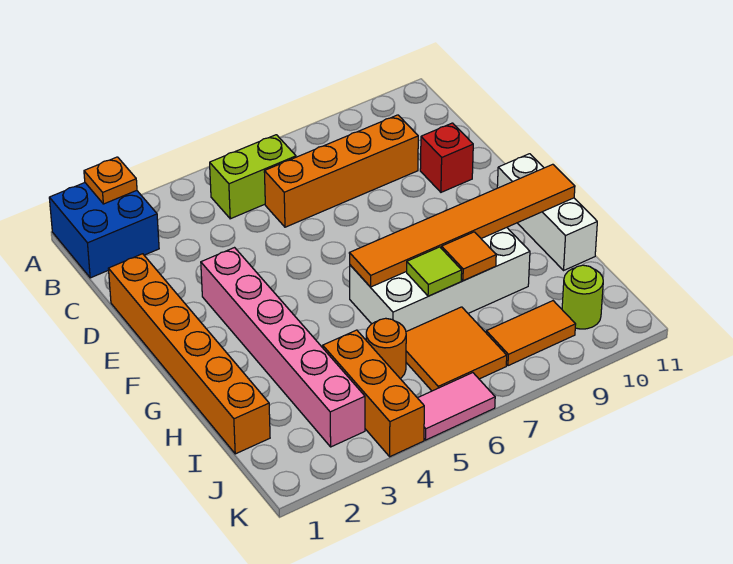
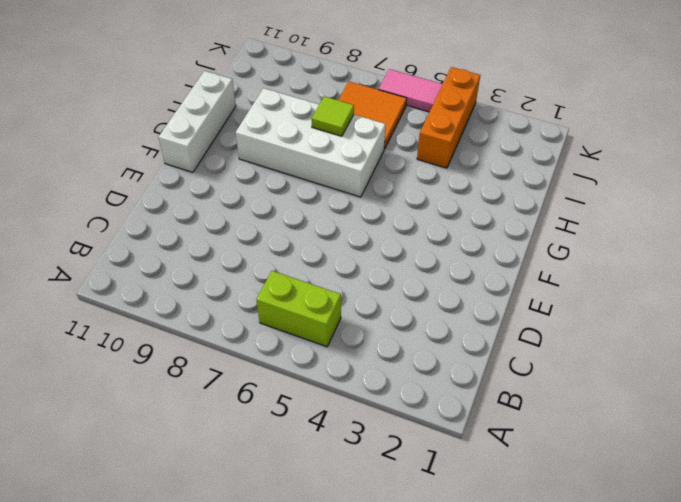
none -> blue brick A1:B2 level 1
none -> orange brick C6:C9 level 1
none -> orange brick D1:I1 level 1

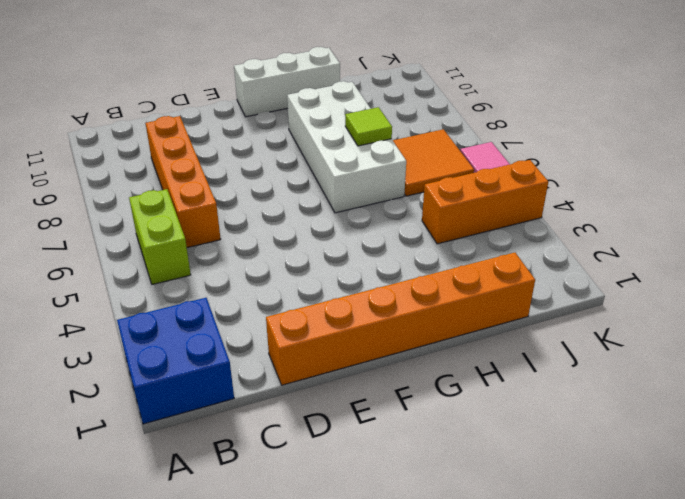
none -> red brick D10 level 1
none -> pink brick E3:J3 level 1
none -> orange round brick I5 level 1

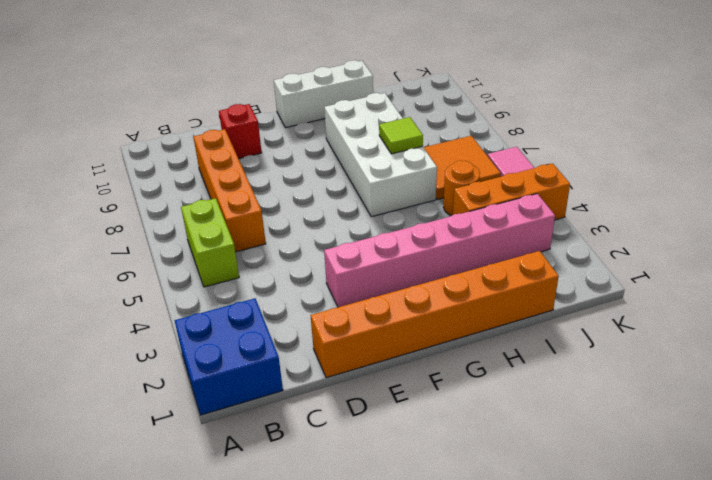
none -> orange tile J8:J9 level 1
none -> lime round brick J10 level 1
none -> orange plate A2 level 2

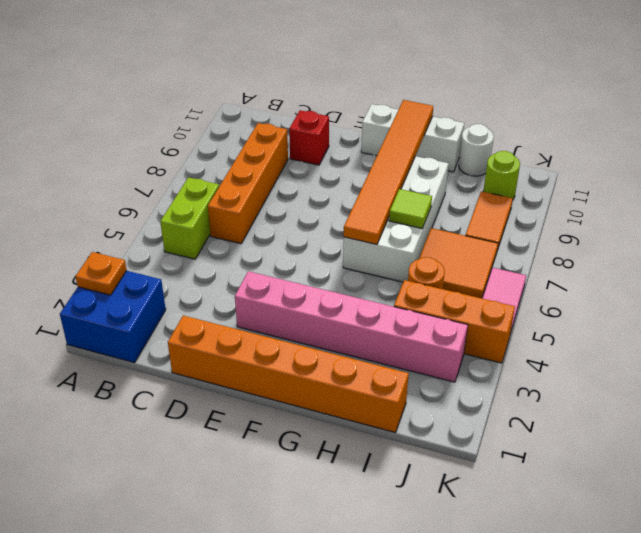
white round brick I11 level 1 -> none
none -> orange tile H8 level 2

